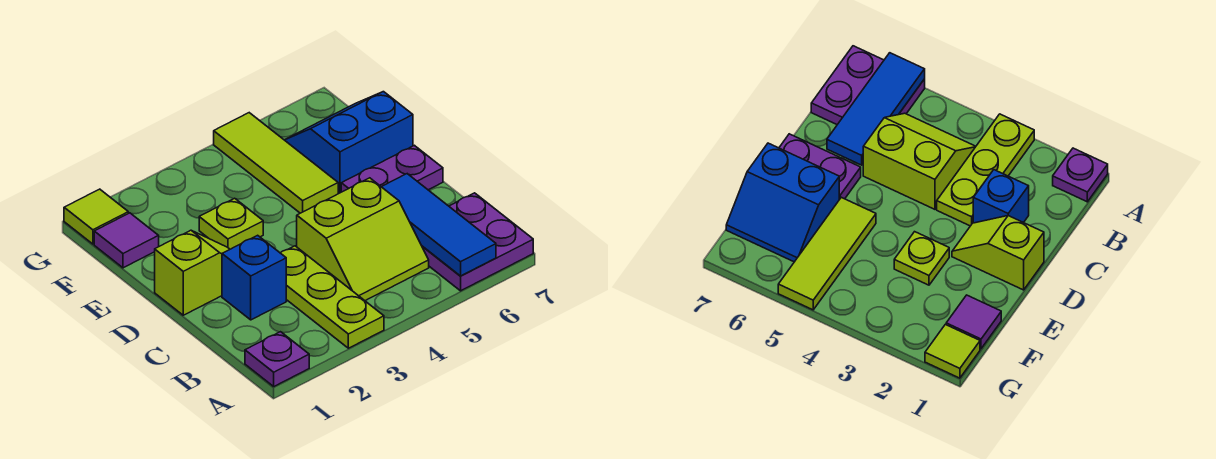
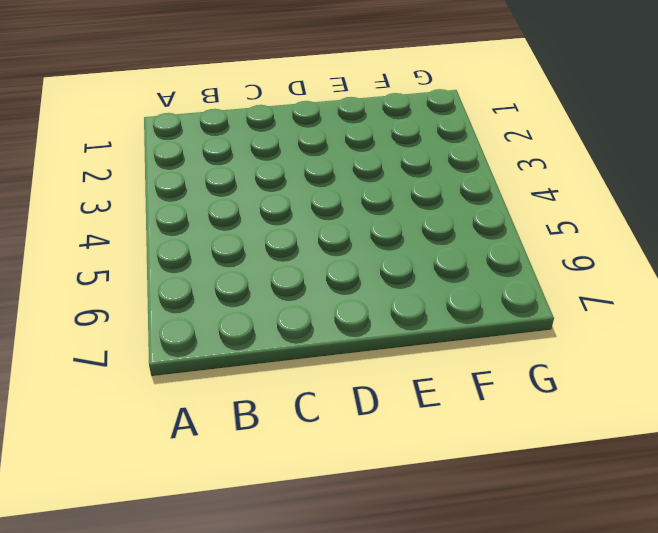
none -> purple plate A1 level 1
none -> lime plate A3:C3 level 1
none -> purple plate A6:B7 level 1

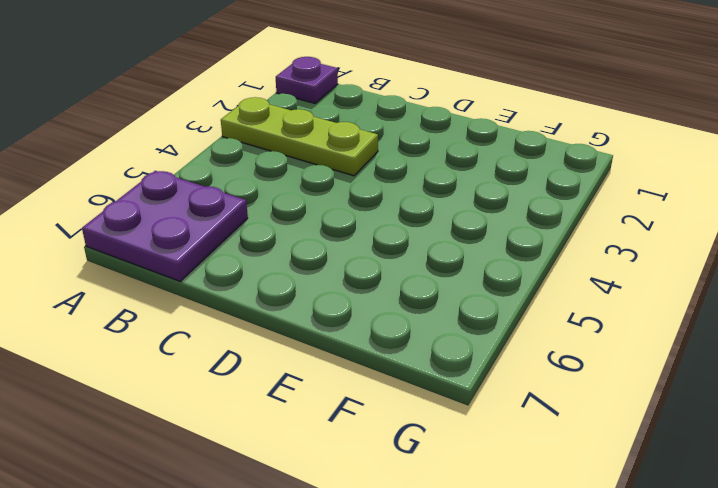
none -> lime slope B4:C5 level 1 top C
none -> blue brick C2 level 1
none -> lime slope D1:D2 level 1 top 1

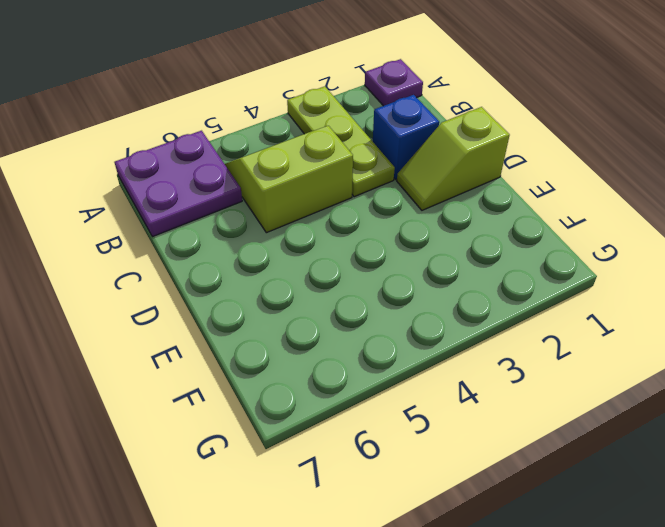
none -> purple plate D6:D7 level 1
none -> lime plate E3 level 1
none -> lime tile E5:G5 level 1

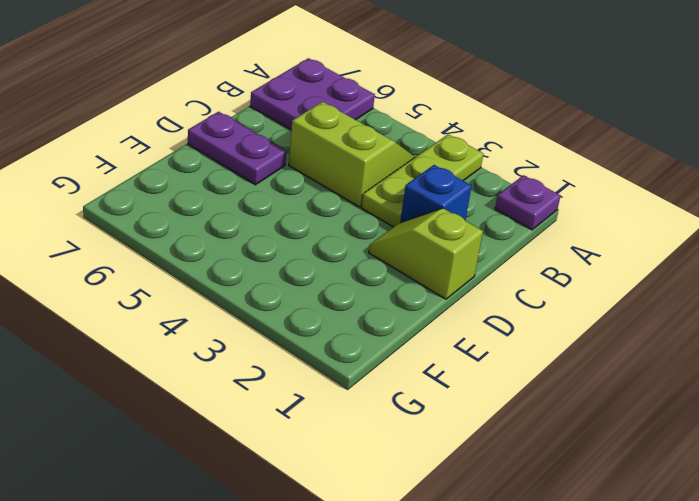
none -> lime plate E3 level 1
none -> lime tile E5:G5 level 1
none -> blue slope E6:F7 level 1 top E

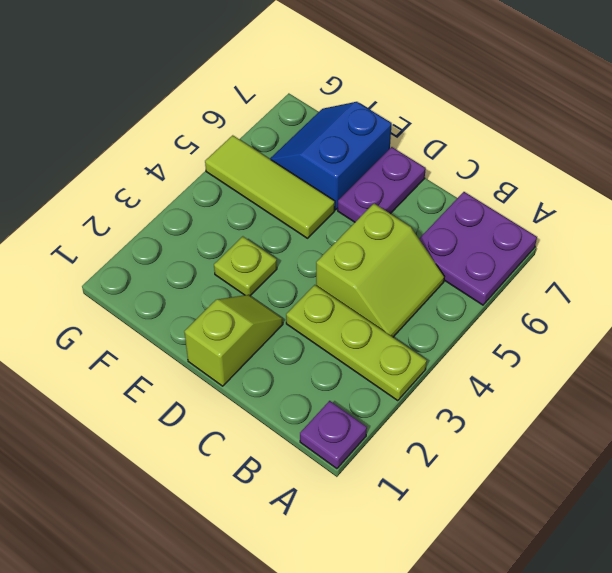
none -> blue brick C2 level 1
none -> purple tile F1 level 1
none -> lime tile G1 level 1

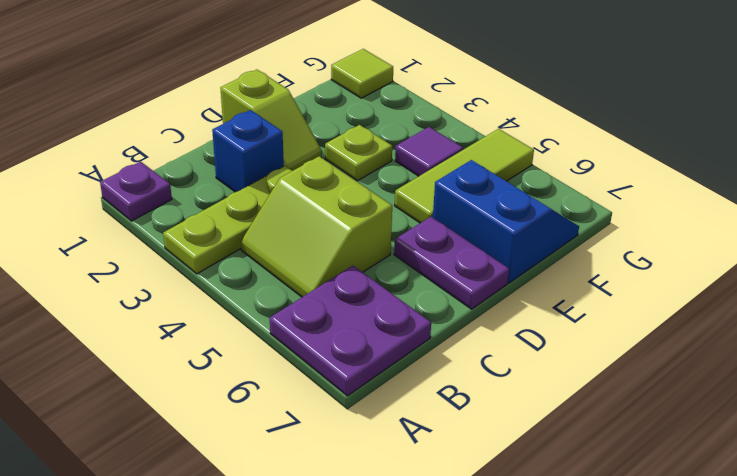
purple tile F4 level 1 -> purple tile F1 level 1
none -> blue tile A6:C6 level 2

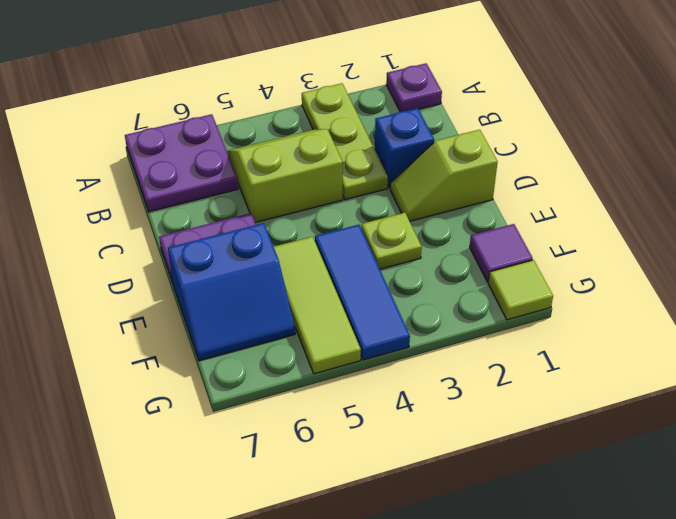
blue tile E4:G4 level 1 -> blue tile A6:C6 level 2

